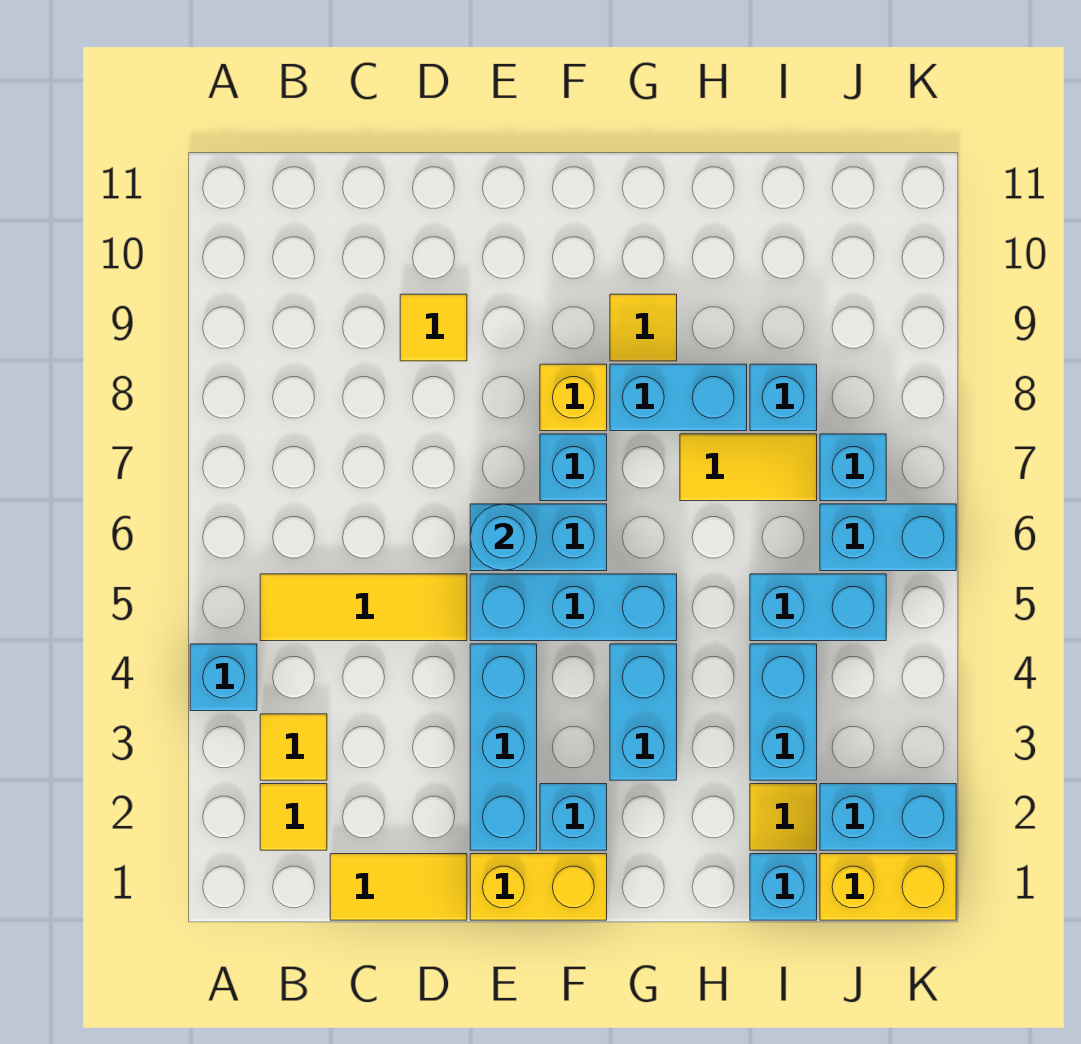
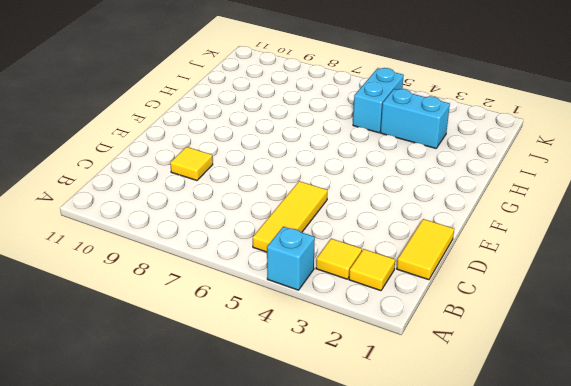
none -> yellow brick E1:F1 level 1
none -> cyan brick E2:E4 level 1
none -> cyan brick E5:G5 level 1

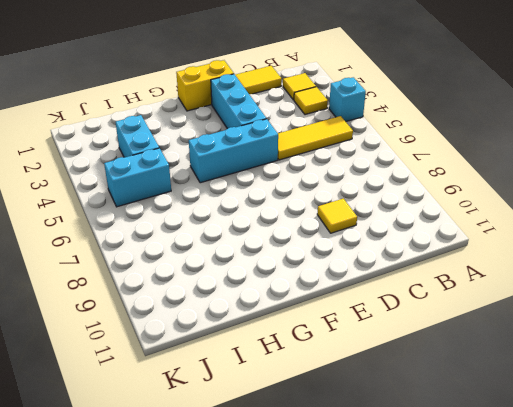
none -> cyan brick E6:F6 level 1
none -> cyan brick F2 level 1
none -> cyan brick F7 level 1

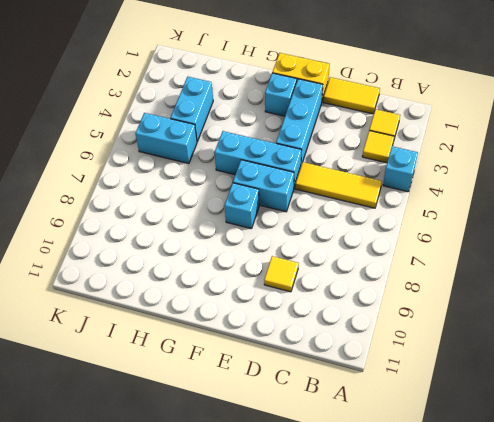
none -> yellow brick F8 level 1
none -> cyan brick G3:G4 level 1
none -> cyan brick G8:H8 level 1

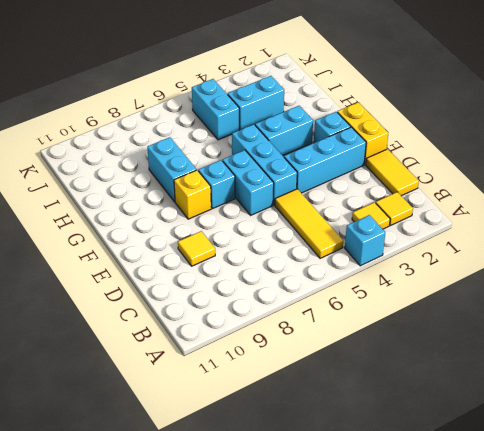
none -> yellow tile G9 level 1
none -> yellow tile H7:I7 level 1
none -> cyan brick I1 level 1

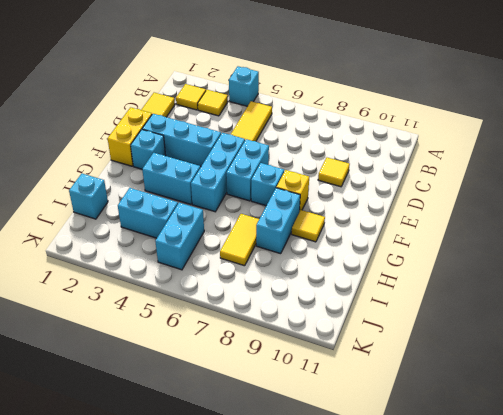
none -> yellow tile I2 level 1
none -> cyan brick I8 level 1
none -> yellow brick J1:K1 level 1

